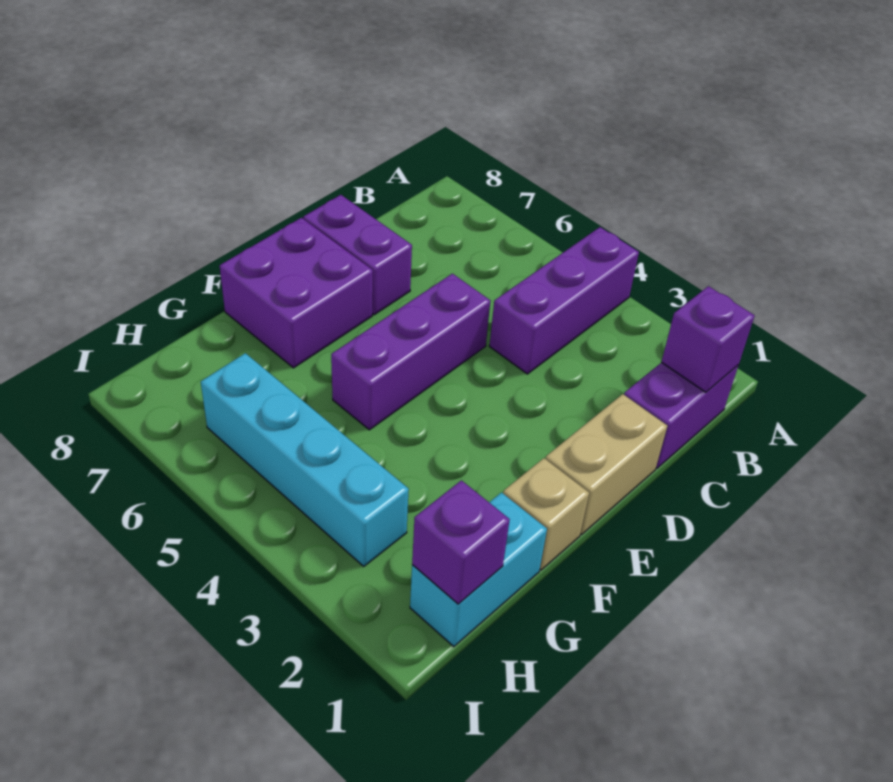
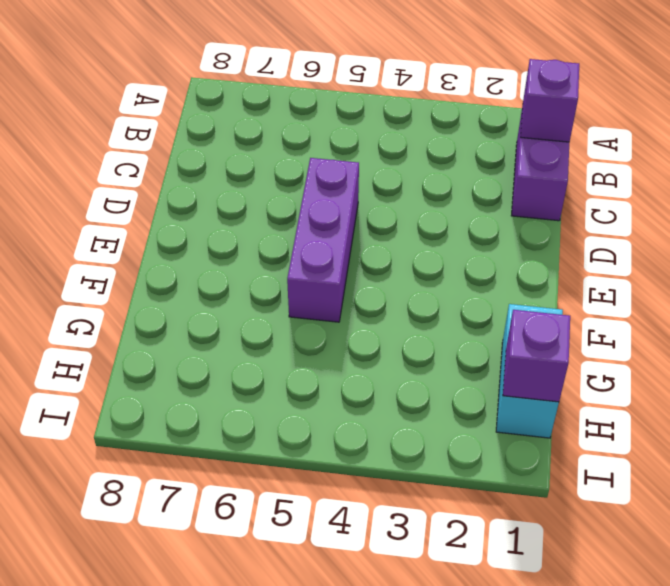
none -> purple brick A4:C4 level 1
none -> tan brick D1:E1 level 1

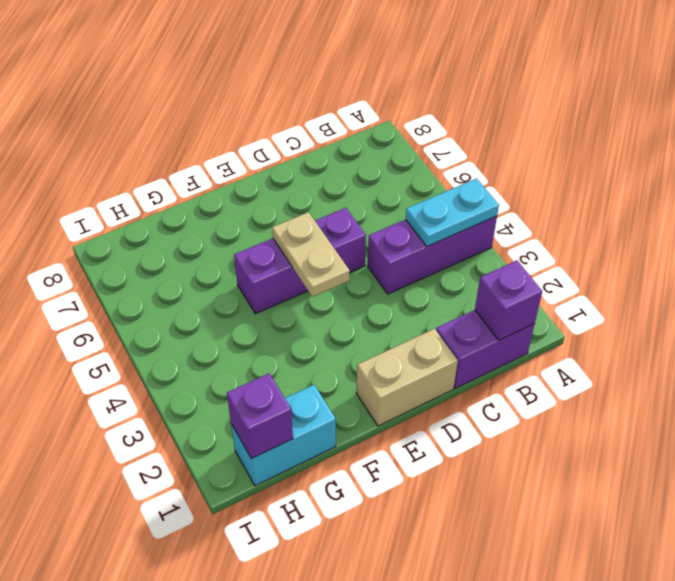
cyan plate A4:B4 level 2 -> none
tan plate E4:E5 level 2 -> none
none -> purple brick D7:D8 level 1
none -> purple brick E7:F8 level 1

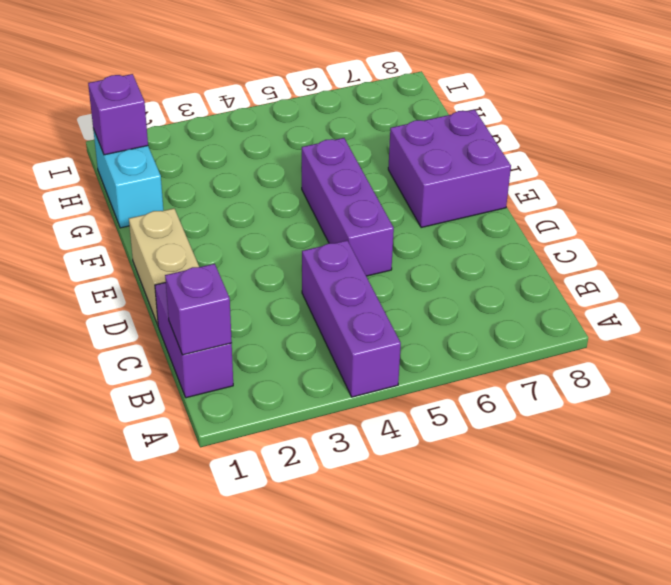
none -> purple brick D7:D8 level 1
none -> tan brick F1 level 1

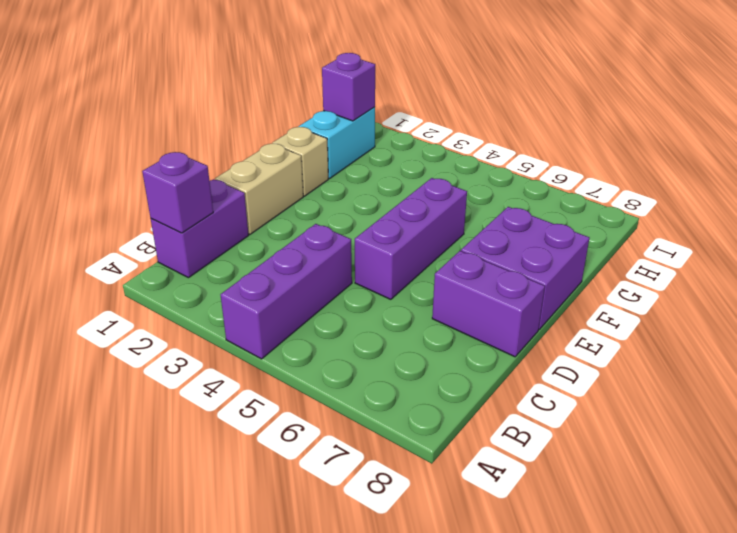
none -> cyan brick H3:H6 level 1

